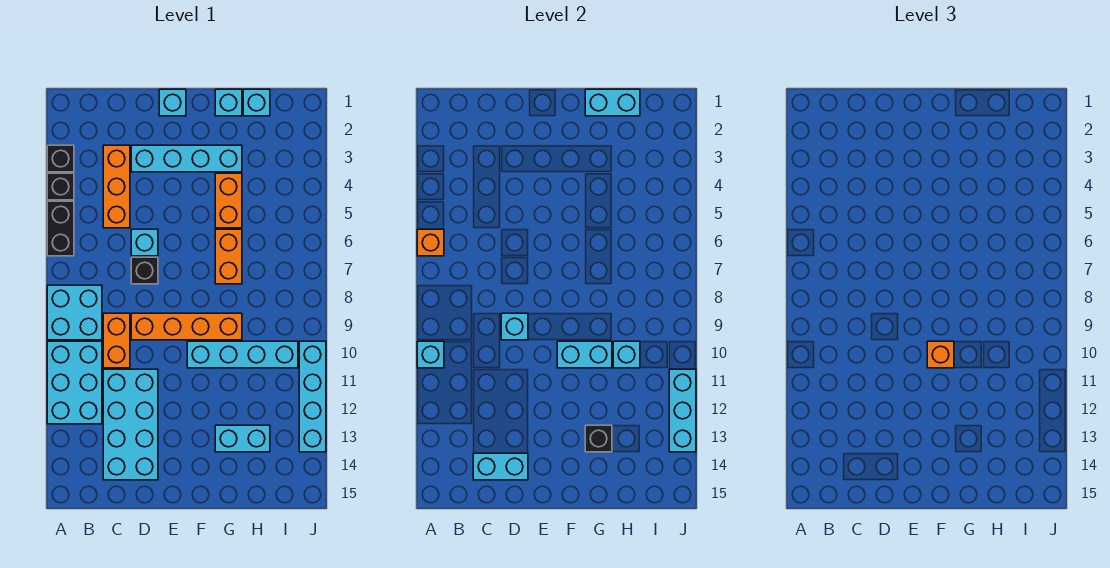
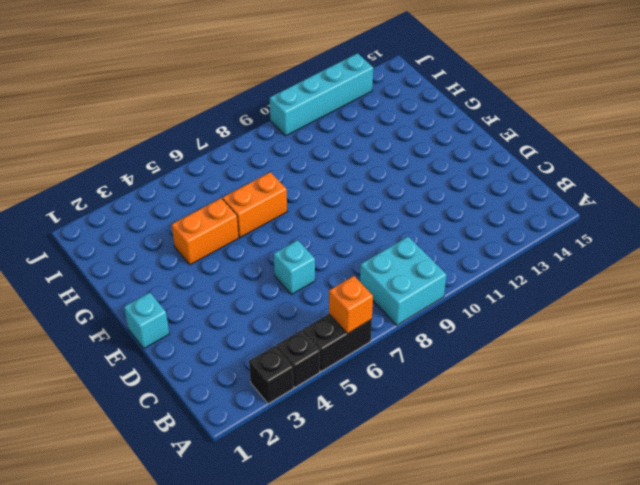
none -> cyan brick A10:B12 level 1
none -> orange brick C3:C5 level 1
none -> orange brick C9:C10 level 1
none -> cyan brick C11:D14 level 1

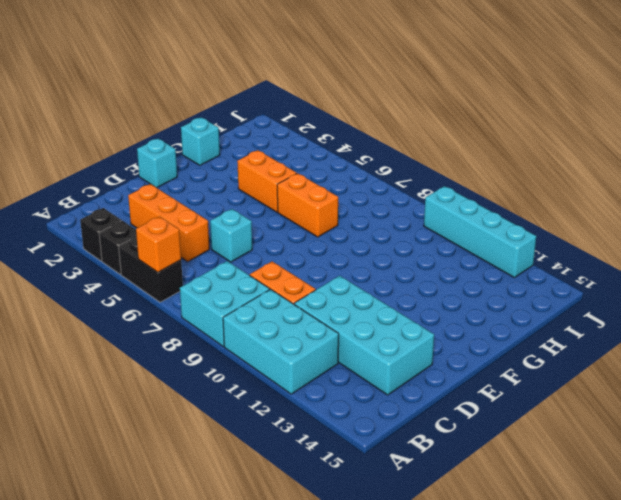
none -> cyan brick D3:G3 level 1
none -> black brick D7 level 1
none -> orange brick D9:G9 level 1
none -> cyan brick F10:I10 level 1

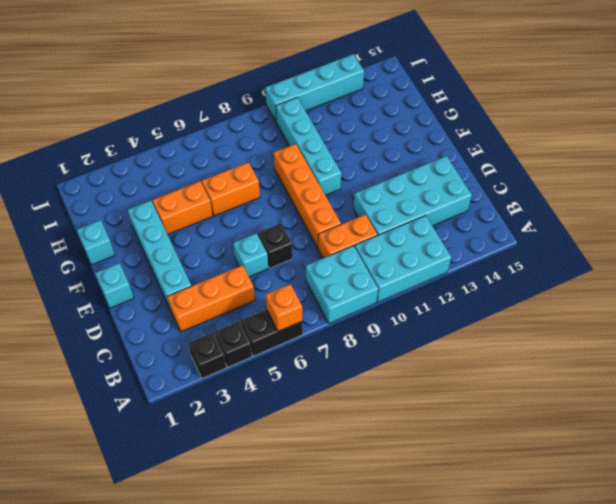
none -> cyan brick G13:H13 level 1
none -> cyan brick H1 level 1
none -> cyan brick A10 level 2
none -> cyan brick C14:D14 level 2

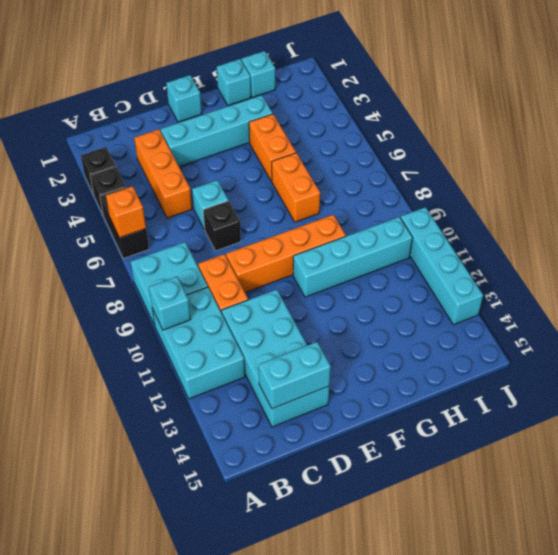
none -> cyan brick G13:H13 level 1
none -> cyan brick D9 level 2
none -> cyan brick F10:G10 level 2
none -> cyan brick G1:H1 level 2

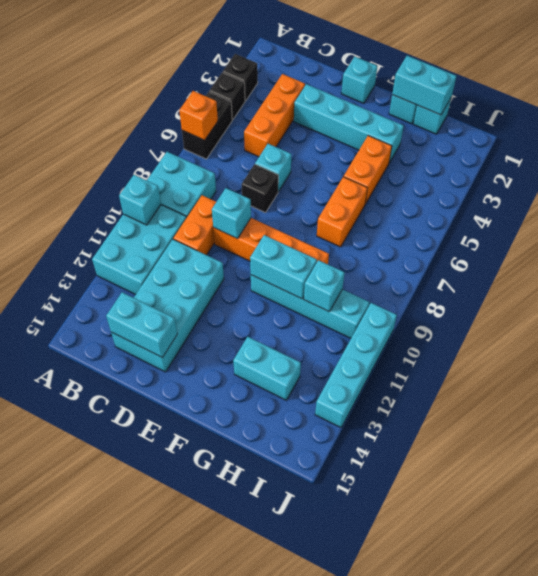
none -> black brick G13 level 2
none -> cyan brick J11:J13 level 2
none -> orange brick F10 level 3

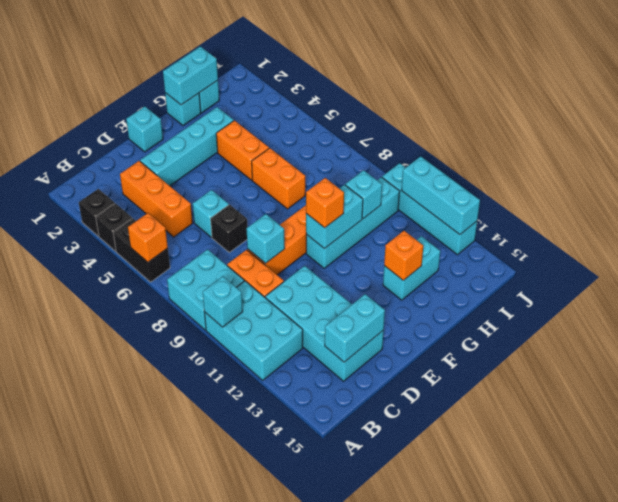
orange brick G13 level 2 -> black brick G13 level 2

